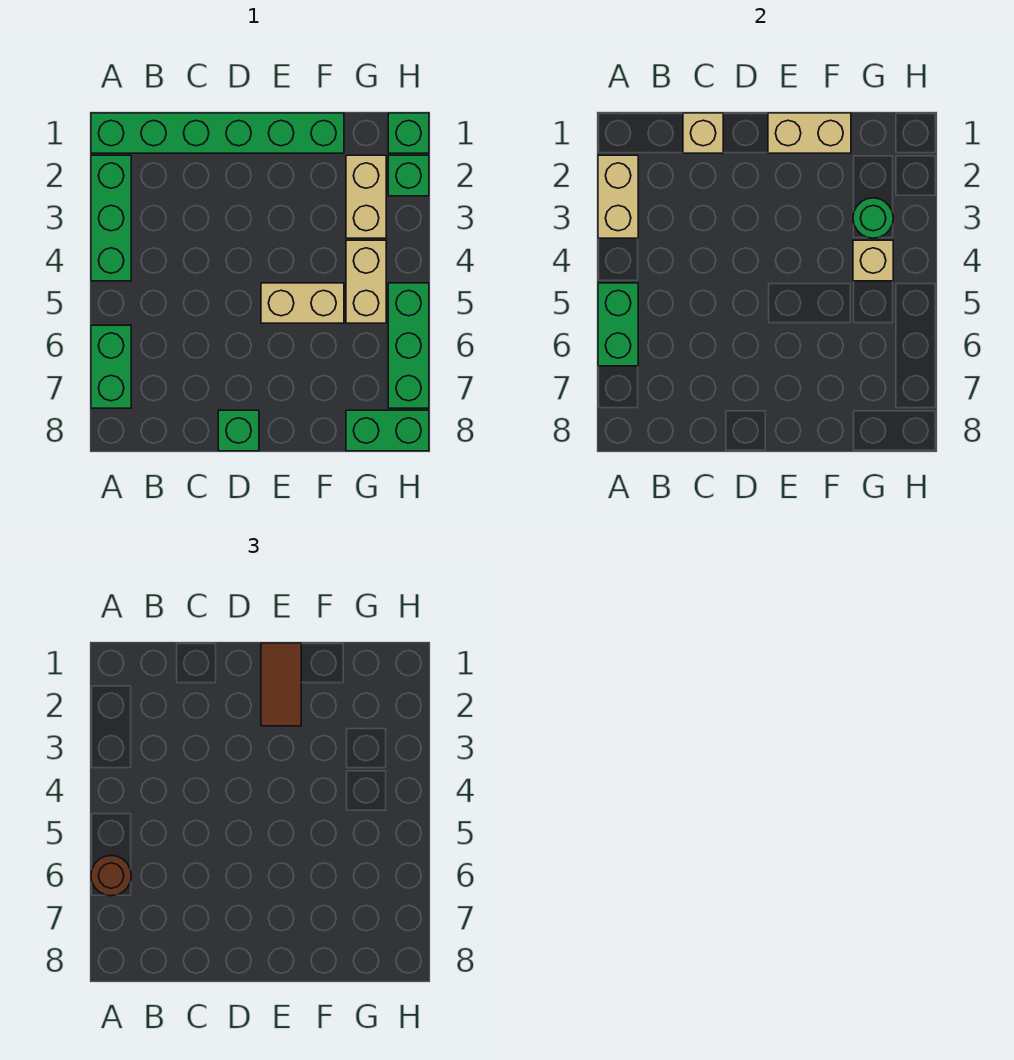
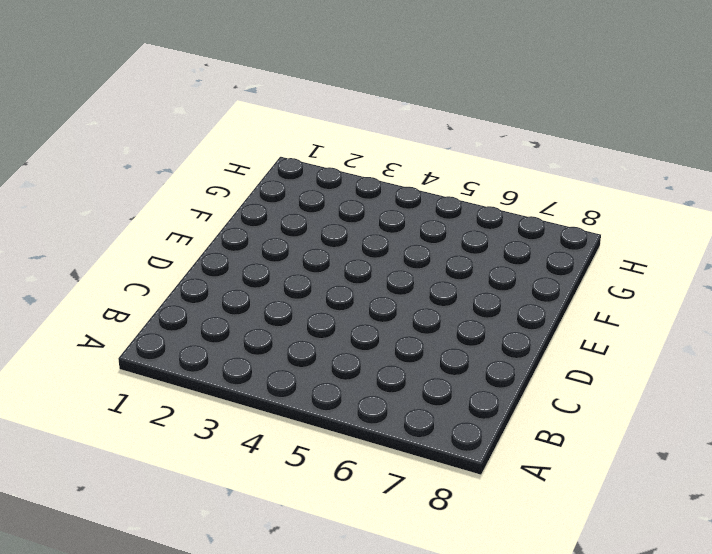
none -> green brick A1:F1 level 1
none -> green brick A2:A4 level 1
none -> green brick A6:A7 level 1

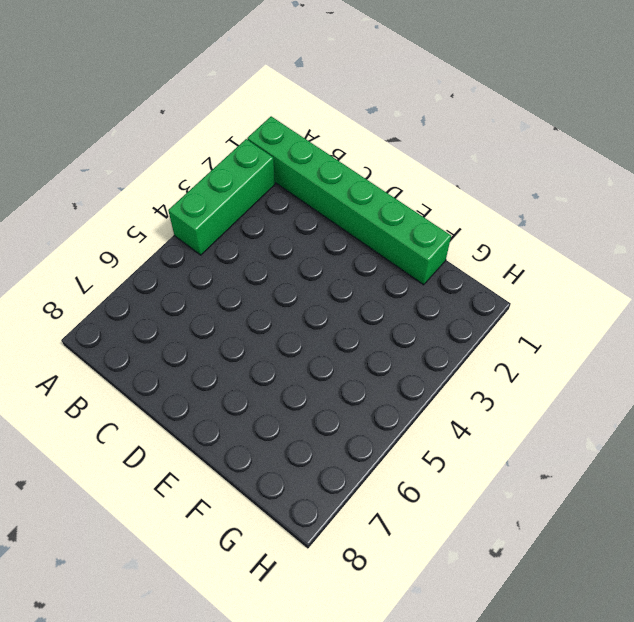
none -> green brick A6:A7 level 1
none -> green brick D8 level 1
none -> tan brick E5:F5 level 1

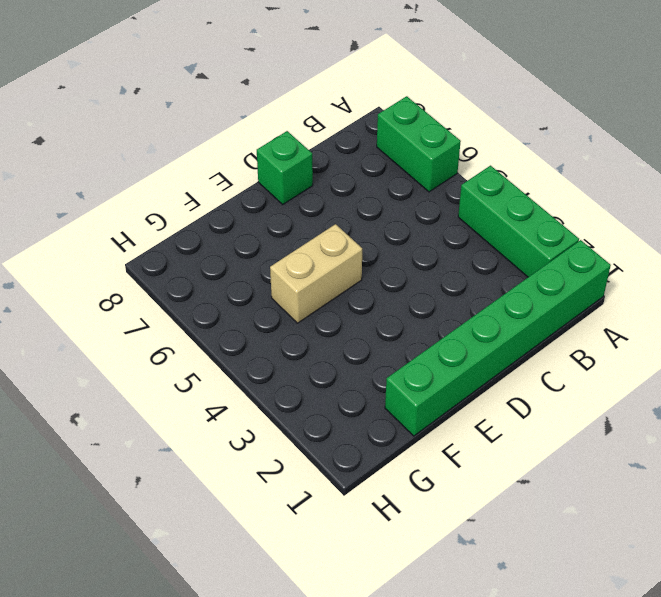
none -> tan brick G2:G3 level 1
none -> tan brick G4:G5 level 1
none -> green brick G8:H8 level 1

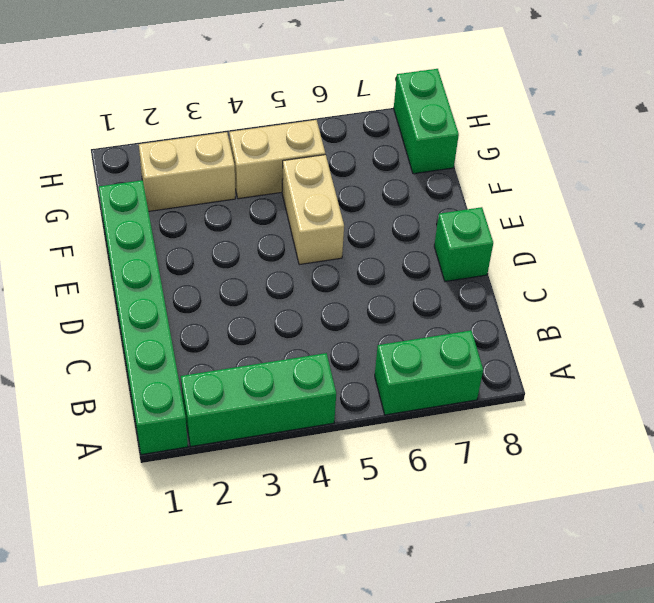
none -> green brick H1 level 1
none -> green brick H2 level 1
none -> green brick H5:H7 level 1

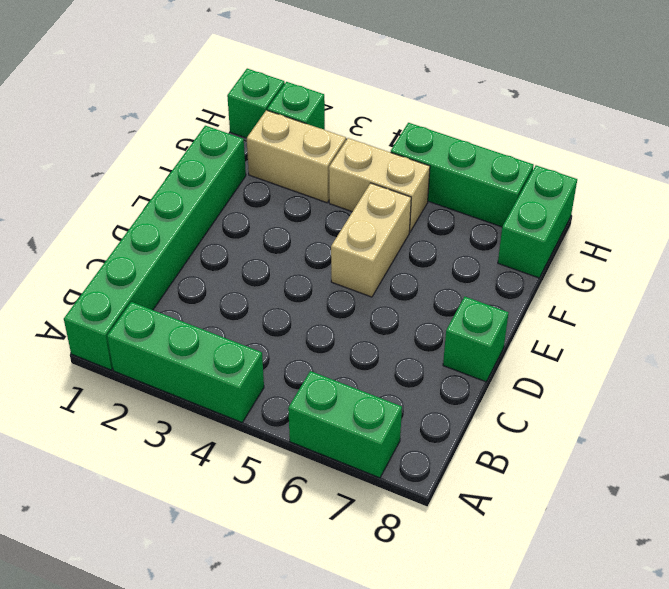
none -> tan brick A2:A3 level 2
none -> green brick A5:A6 level 2
none -> tan brick C1 level 2

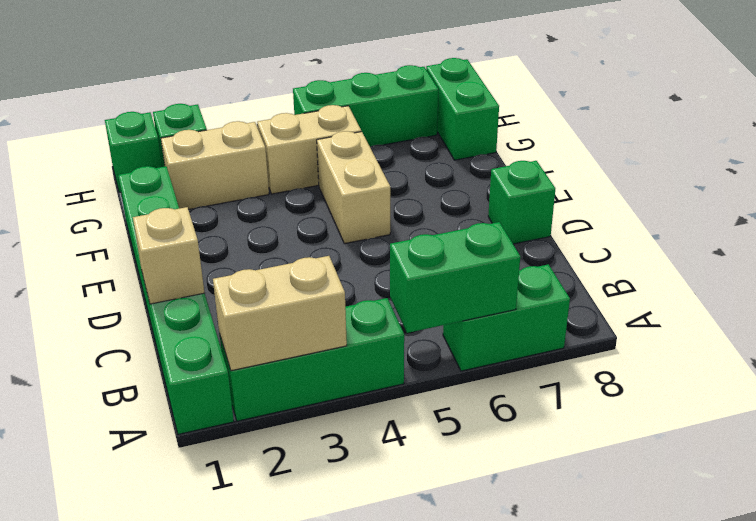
none -> tan brick E1:F1 level 2
none -> green round brick G3 level 2
none -> tan brick G4 level 2

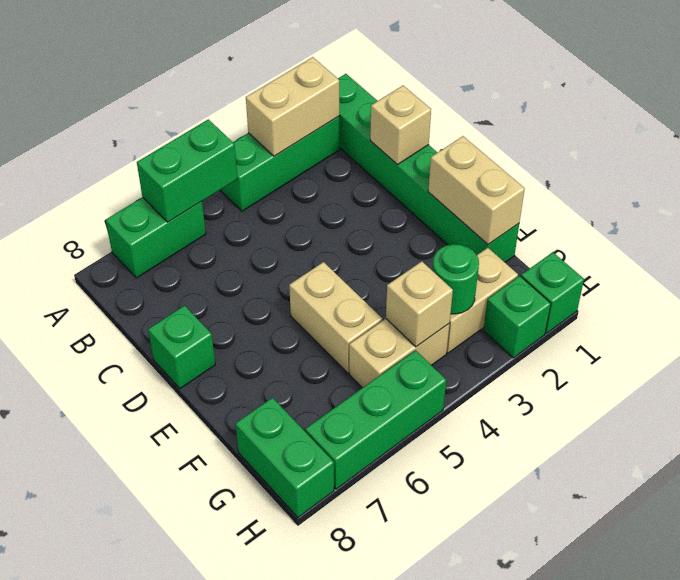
none -> brown round brick A6 level 3
none -> brown tile E1:E2 level 3

